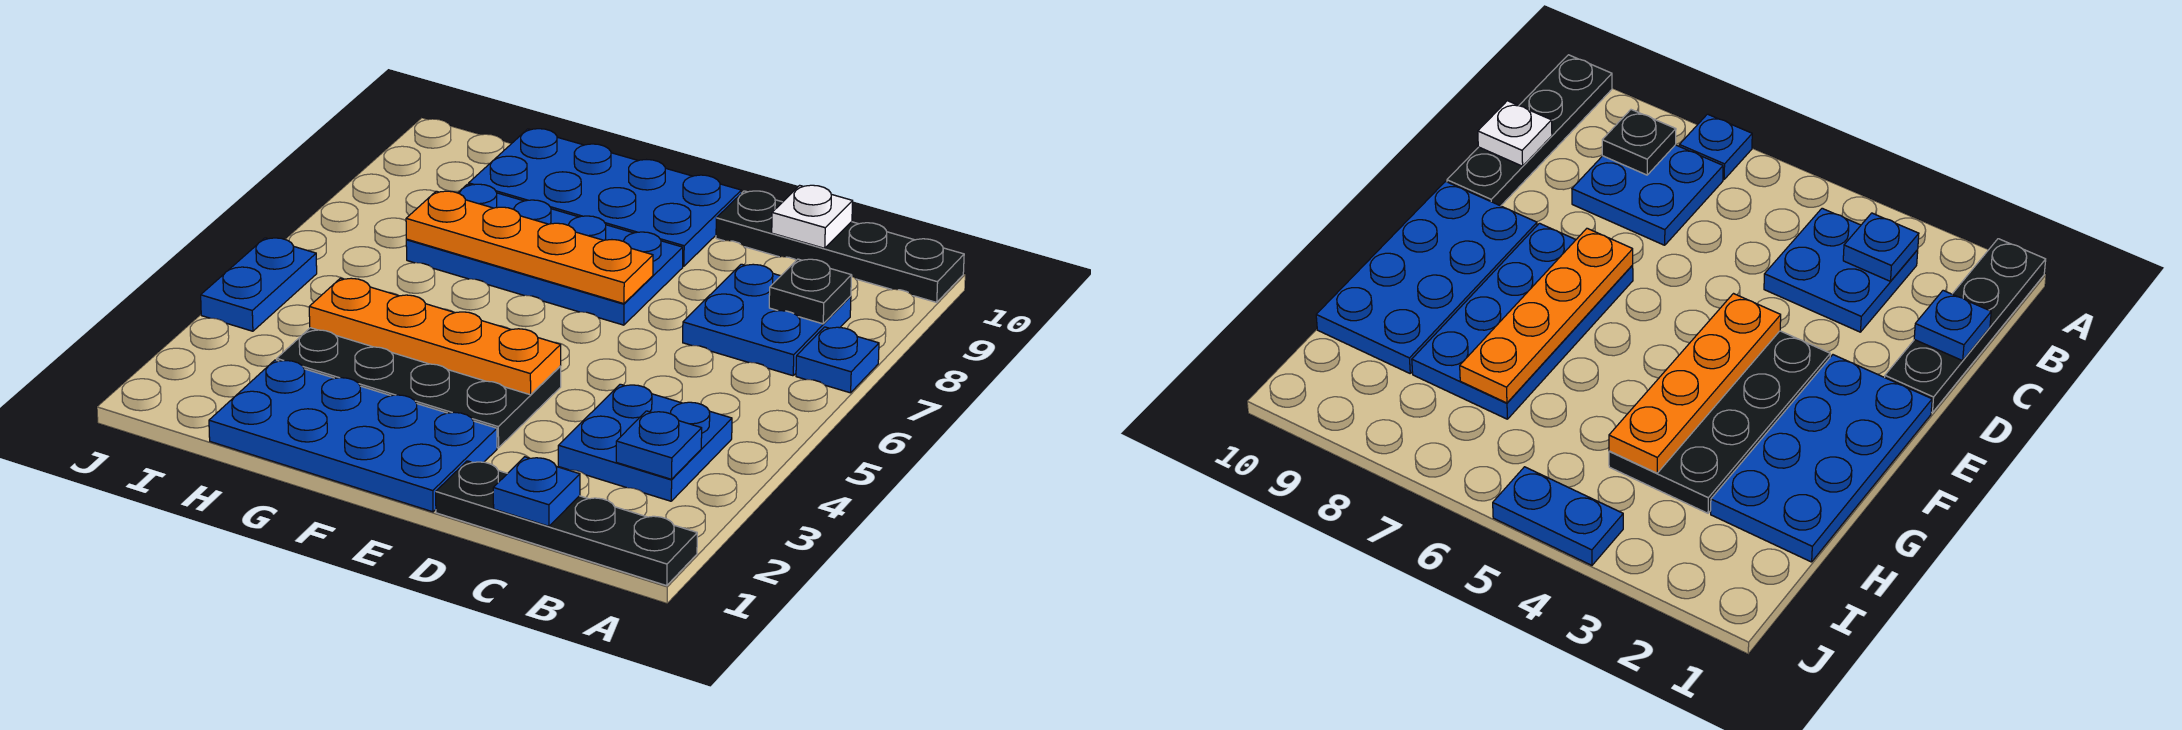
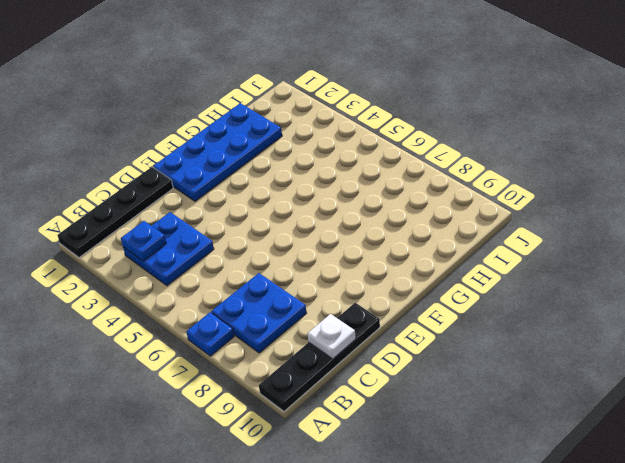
none -> black plate E3:H4 level 1
none -> blue plate E7:H8 level 1
none -> blue plate E9:H10 level 1

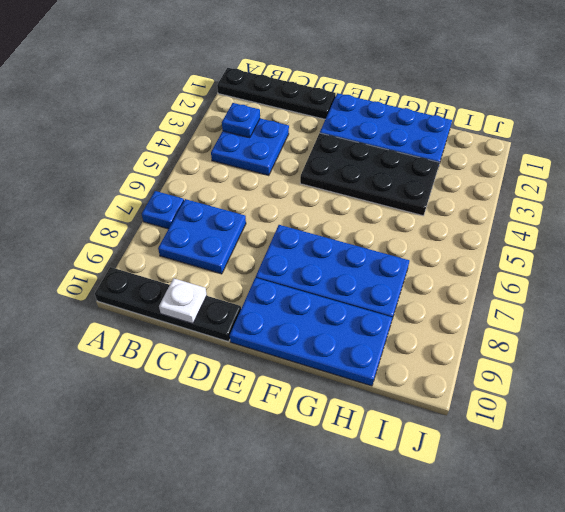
none -> blue plate J4:J5 level 1
none -> black plate B8 level 2
none -> blue plate C1 level 2

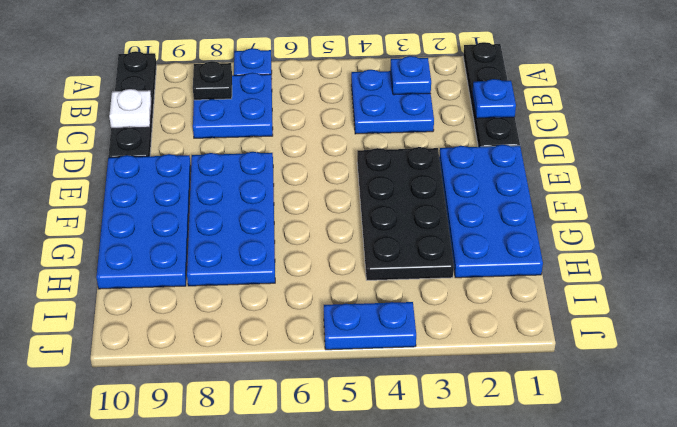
none -> orange plate E4:H4 level 2
none -> orange plate E7:H7 level 2

